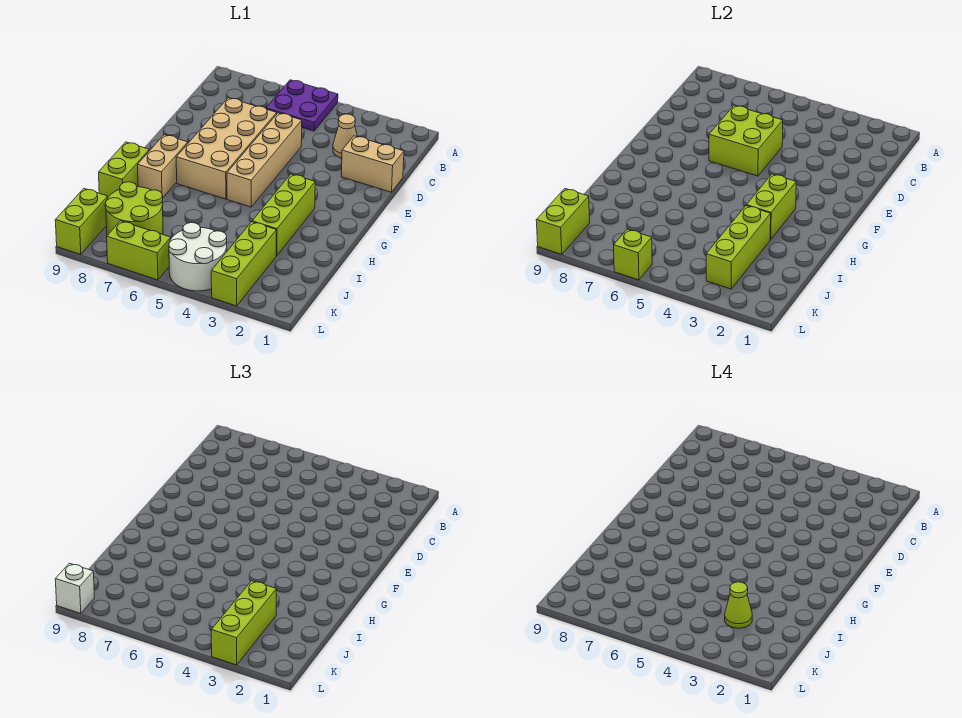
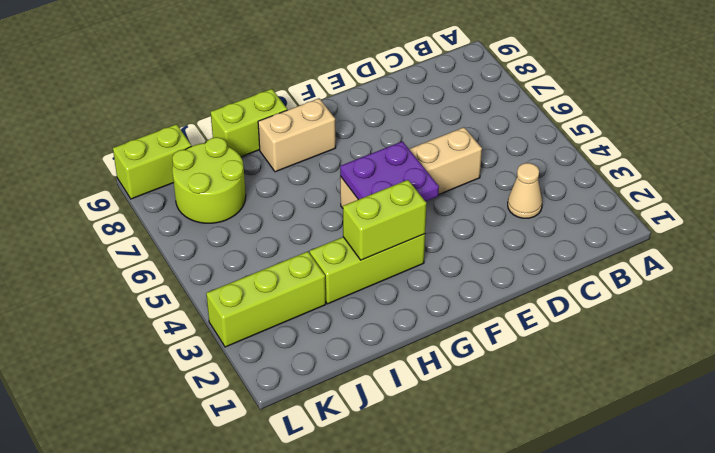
purple plate F4:G5 level 2 -> purple plate A5:B6 level 1
none -> tan brick D1:D2 level 1
none -> tan brick D6:G7 level 1
none -> white round brick K4:L5 level 1

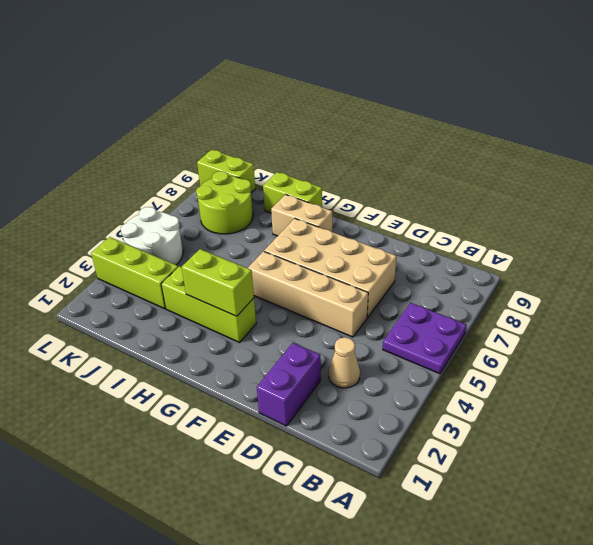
purple brick D1:D2 level 1 -> tan brick D1:D2 level 1
none -> lime brick L6:L7 level 1
none -> lime brick D5:E6 level 2
none -> lime brick I3:K3 level 2

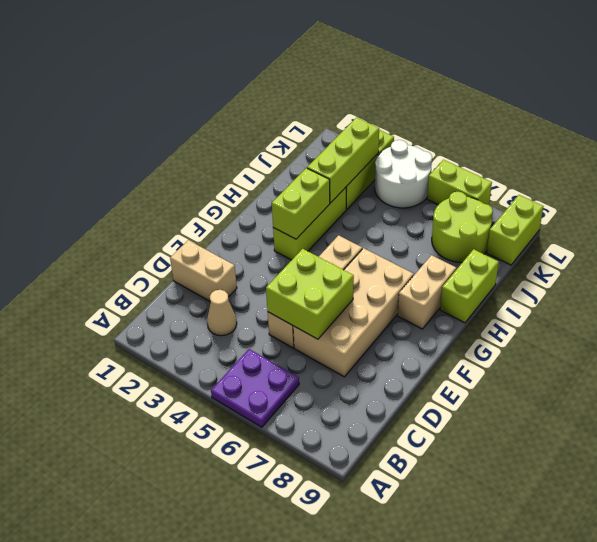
none -> lime brick K9:L9 level 2
none -> lime brick L6 level 2
none -> lime brick J3:L3 level 3

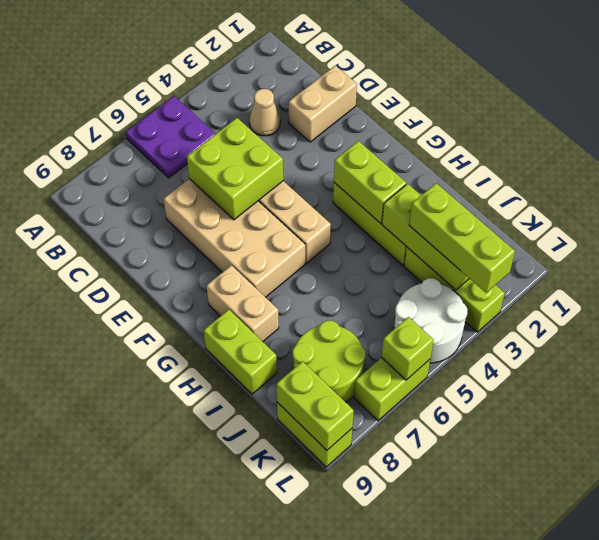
none -> white brick L9 level 3
none -> lime cone J3 level 4

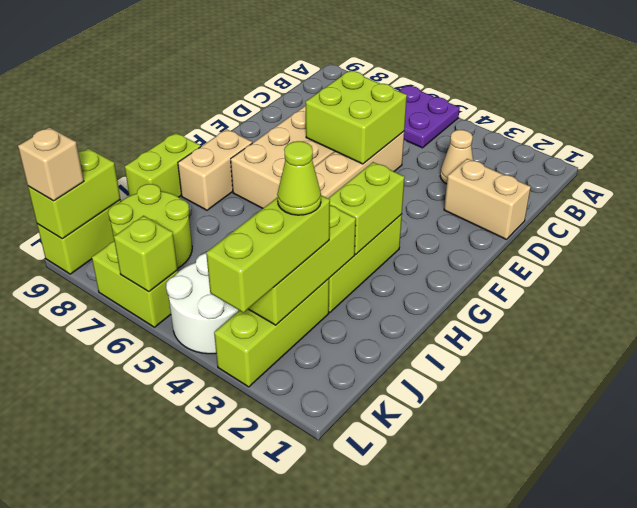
tan brick L9 level 3 -> white brick L9 level 3

